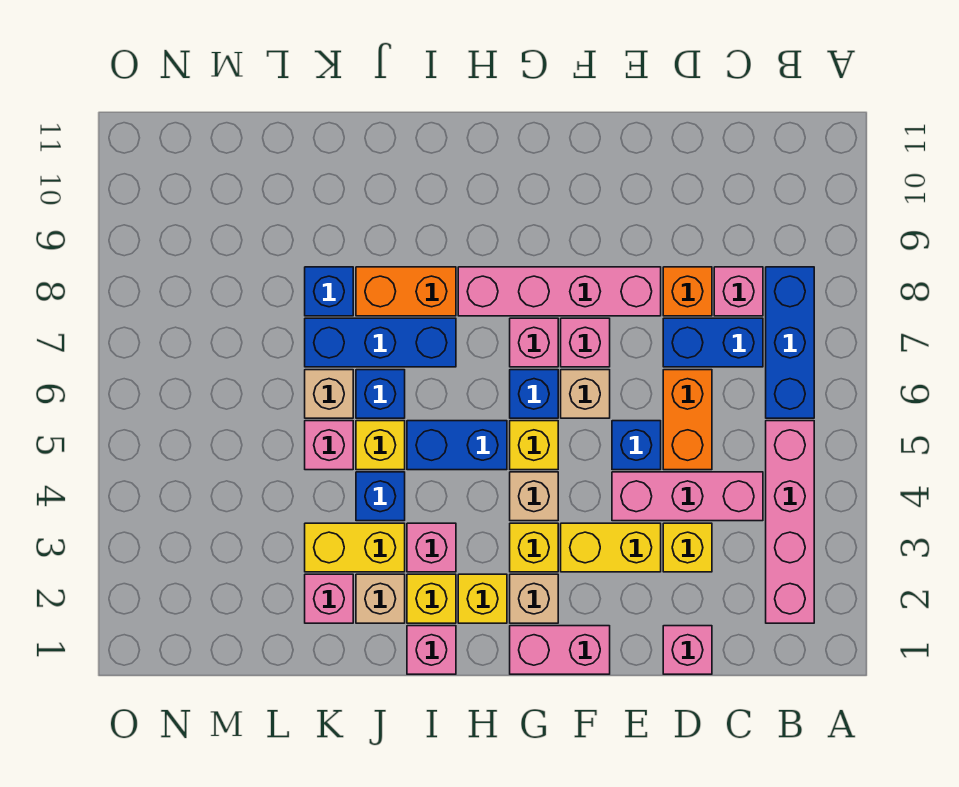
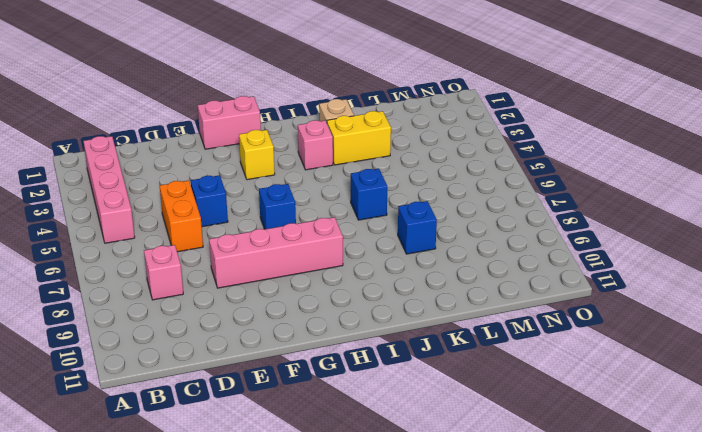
none -> blue brick B6:B8 level 1
none -> pink brick C4:E4 level 1
none -> blue brick C7:D7 level 1
none -> pink brick D1 level 1

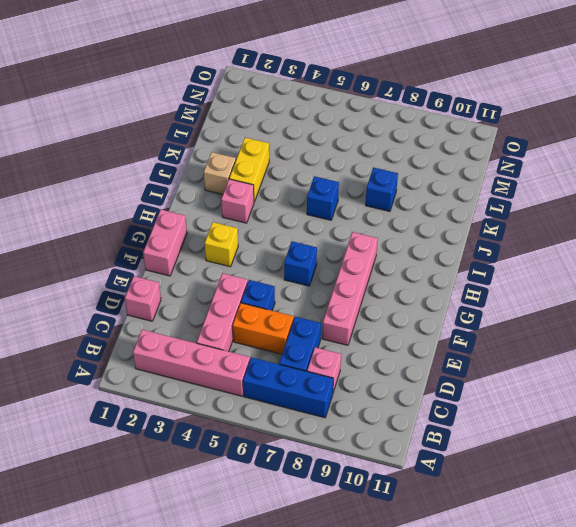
none -> yellow brick D3 level 1
none -> orange brick D8 level 1
none -> yellow brick E3:F3 level 1
none -> tan brick F6 level 1

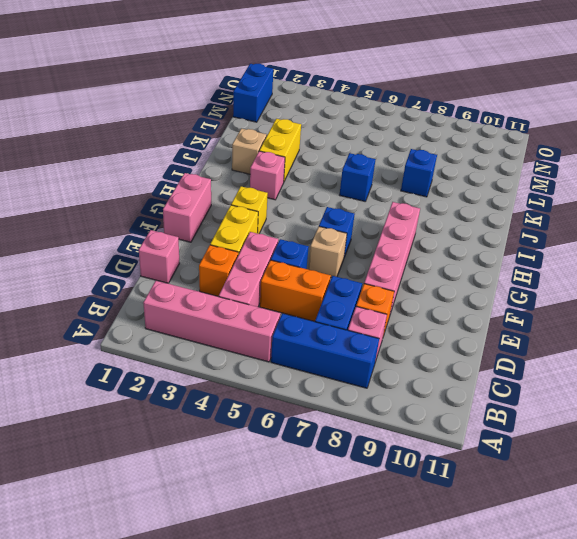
orange brick D3 level 1 -> yellow brick D3 level 1
blue brick M1:N1 level 1 -> blue brick H5:I5 level 1
none -> pink brick F7 level 1
none -> tan brick G2 level 1
none -> tan brick G4 level 1
none -> yellow brick G5 level 1

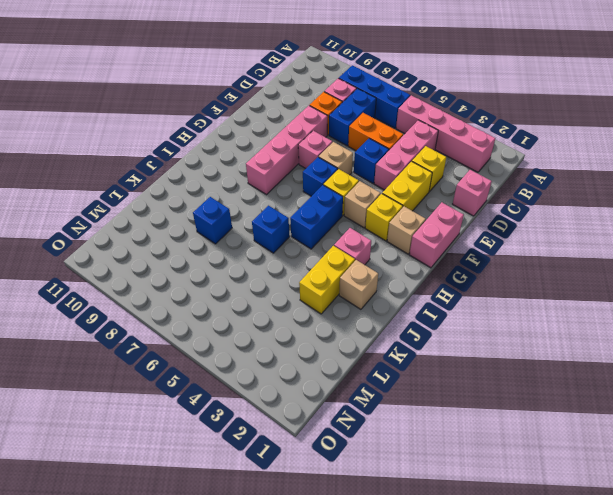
none -> pink brick G7 level 1
none -> yellow brick H2 level 1
none -> pink brick I1 level 1
none -> yellow brick I2 level 1

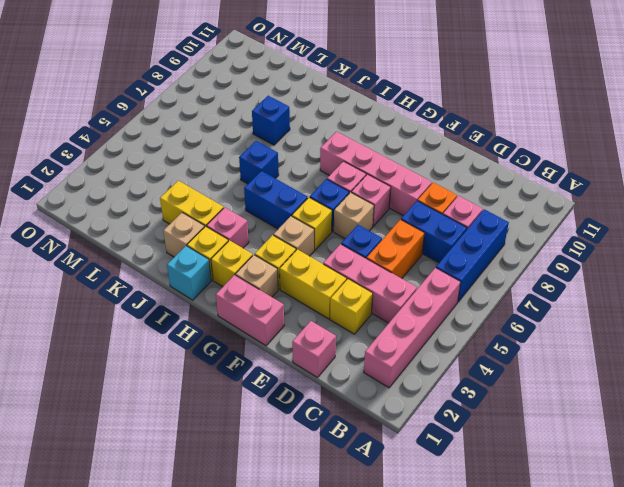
cyan brick I1 level 1 -> pink brick I1 level 1
none -> blue brick I7:K7 level 1
none -> orange brick I8:J8 level 1
none -> blue brick J4 level 1
none -> yellow brick J5 level 1

